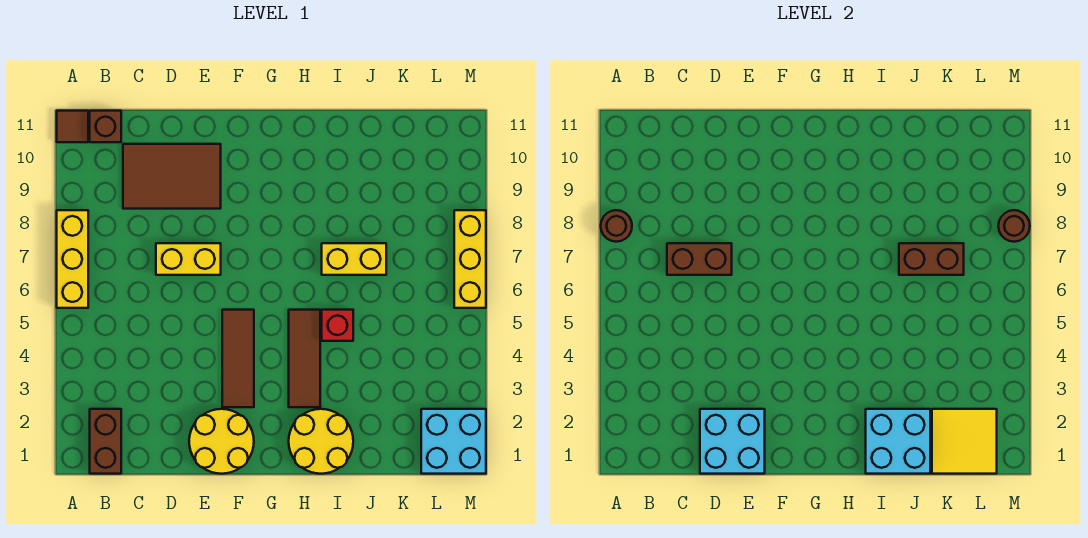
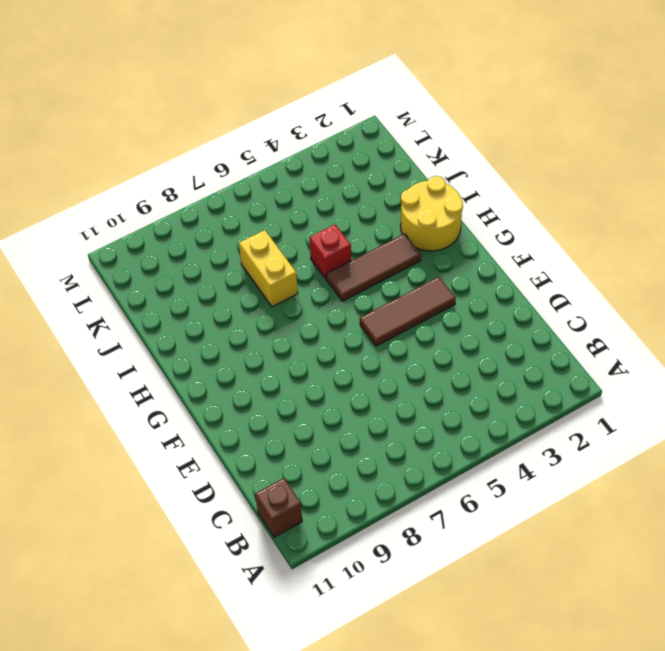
none -> yellow brick A6:A8 level 1
none -> brown tile A11 level 1
none -> brown brick B1:B2 level 1

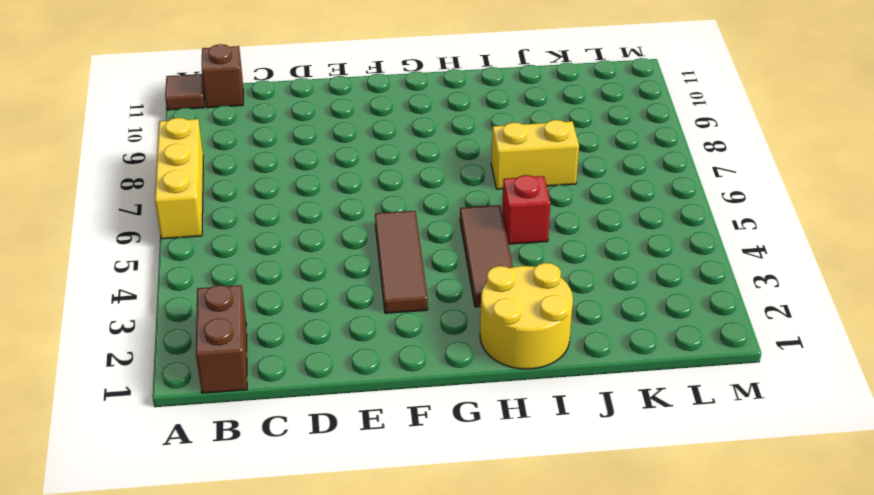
none -> brown tile C9:E10 level 1
none -> yellow brick D7:E7 level 1
none -> yellow round brick E1:F2 level 1

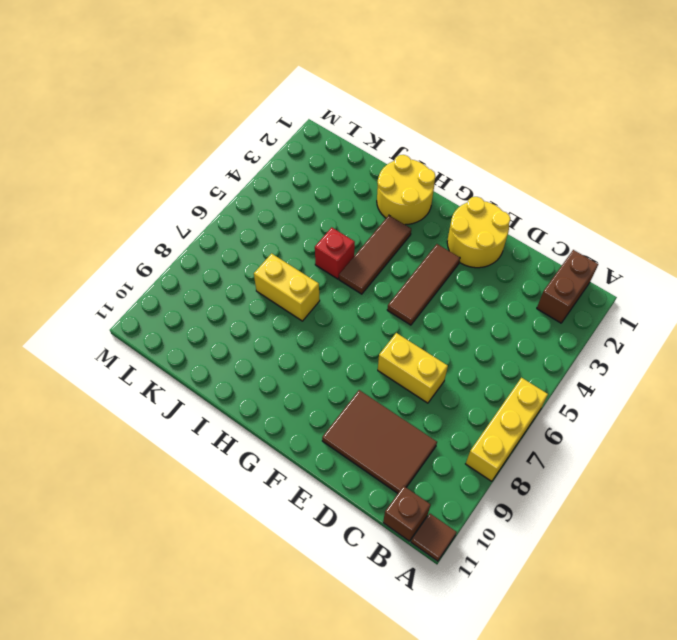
none -> cyan brick L1:M2 level 1
none -> yellow brick M6:M8 level 1
none -> brown round brick A8 level 2

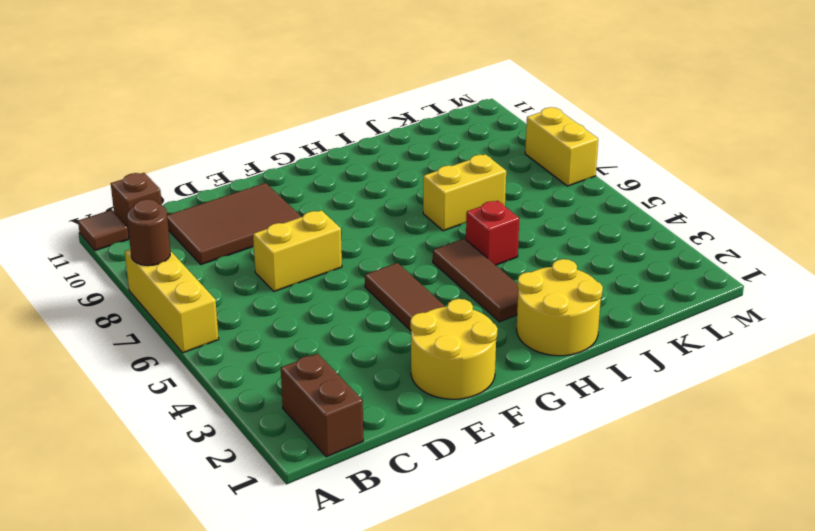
yellow brick M7:M8 level 1 -> yellow brick M6:M8 level 1
none -> cyan brick L1:M2 level 1
none -> brown brick C7:D7 level 2
none -> cyan brick D1:E2 level 2

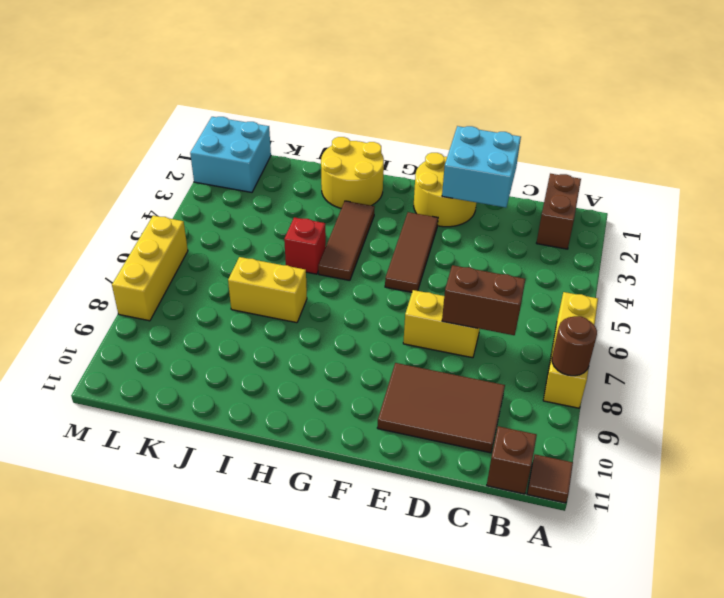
none -> cyan brick I1:J2 level 2
none -> brown brick J7:K7 level 2
none -> yellow tile K1:L2 level 2

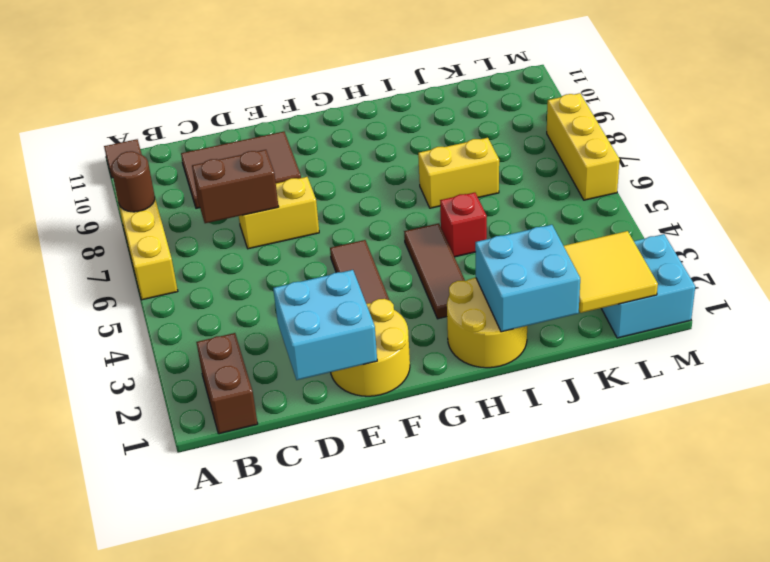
none -> brown brick B11 level 1
none -> brown brick J7:K7 level 2
none -> brown round brick M8 level 2

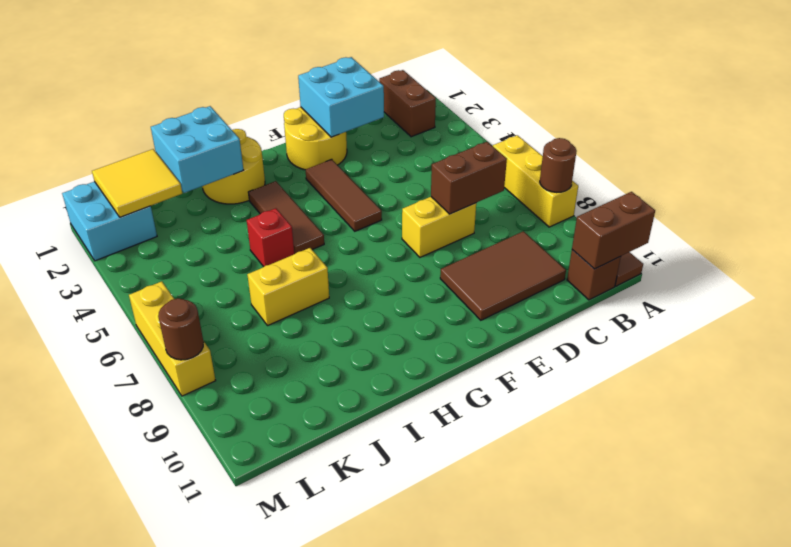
brown brick A11:B11 level 2 -> brown brick J7:K7 level 2

